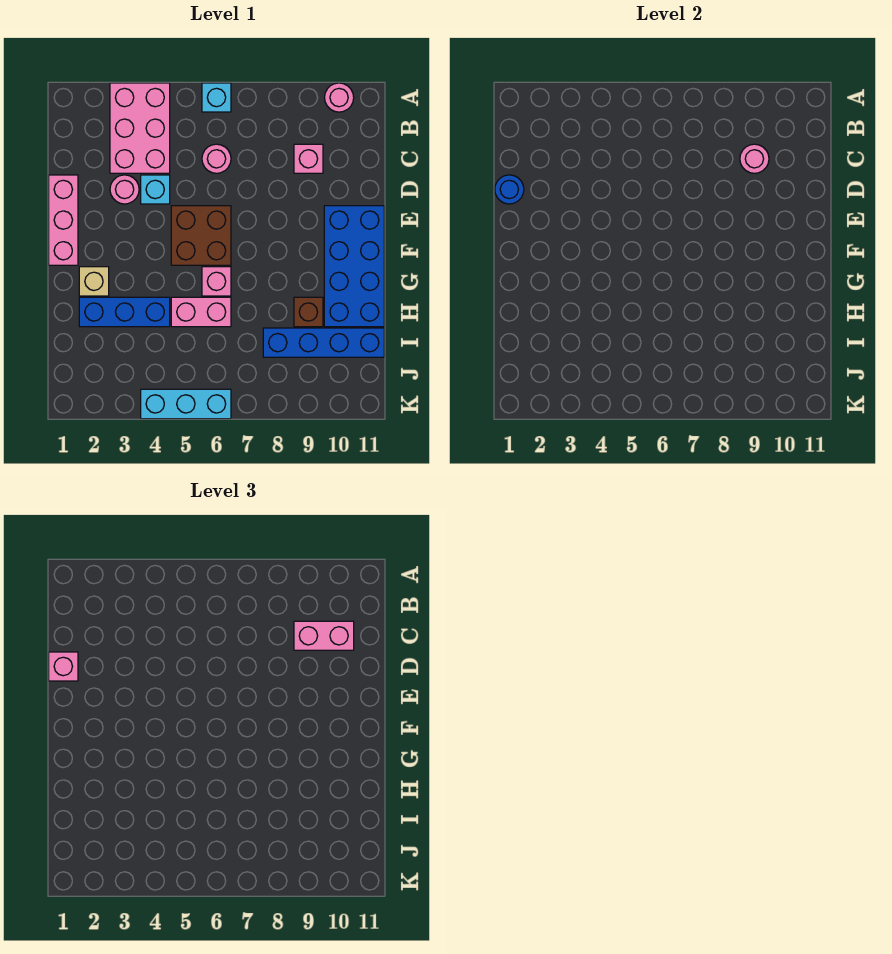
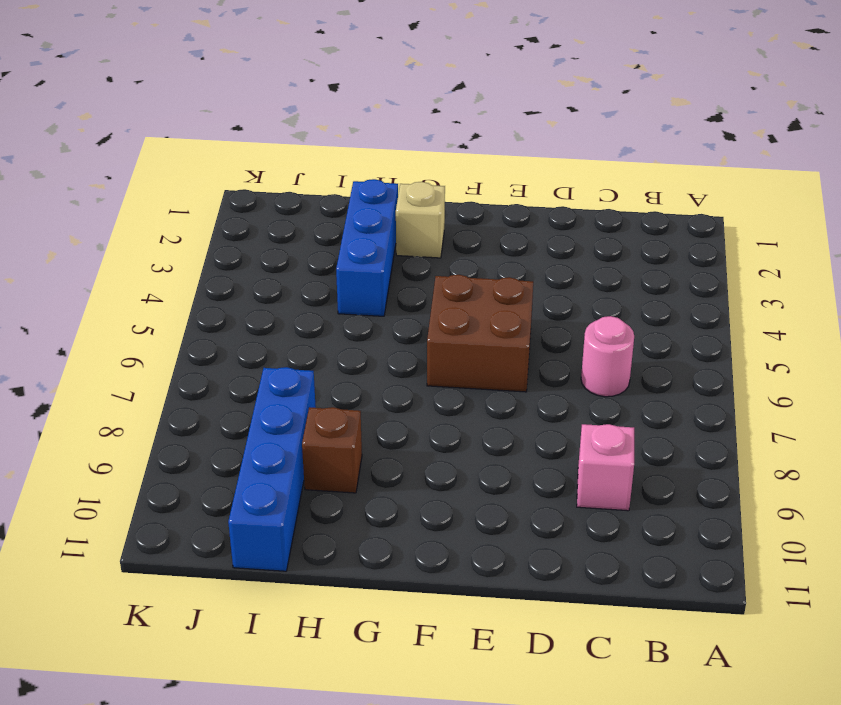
none -> pink brick A3:C4 level 1
none -> cyan brick A6 level 1
none -> pink round brick A10 level 1

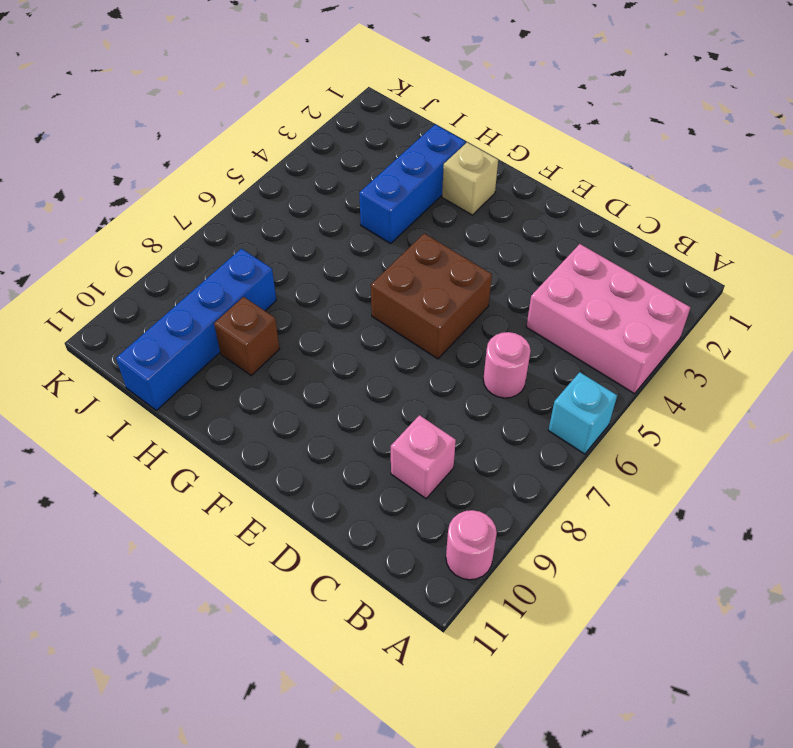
none -> pink brick D1:F1 level 1
none -> pink round brick D3 level 1
none -> cyan brick D4 level 1

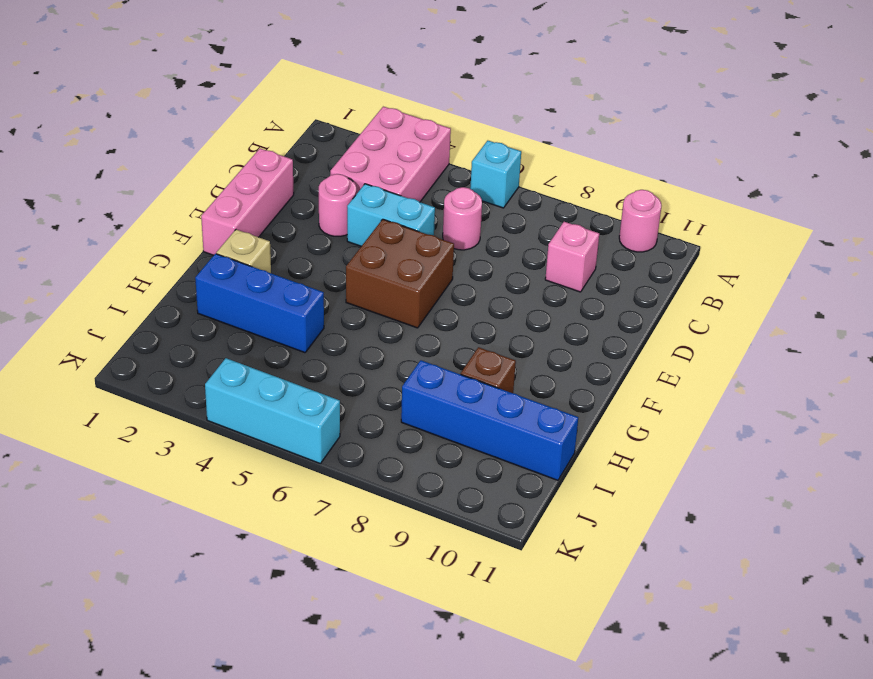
cyan brick D4:D5 level 1 -> cyan brick D4 level 1
none -> blue brick E10:H11 level 1
none -> pink brick G6 level 1
none -> pink brick H5:H6 level 1

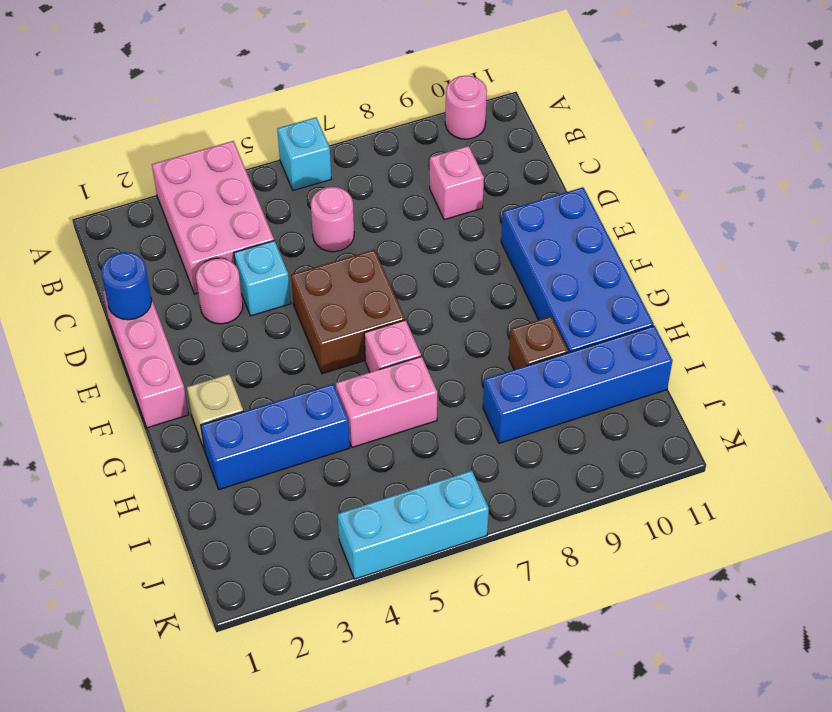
none -> pink round brick C9 level 2
none -> pink brick C9:C10 level 3
none -> pink brick D1 level 3

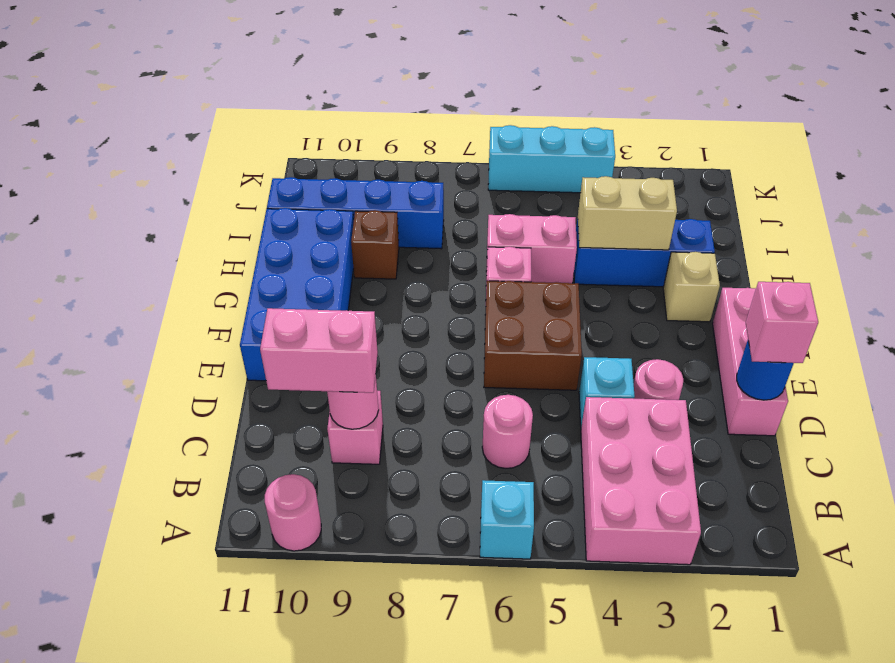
tan brick H3:H4 level 2 -> none

